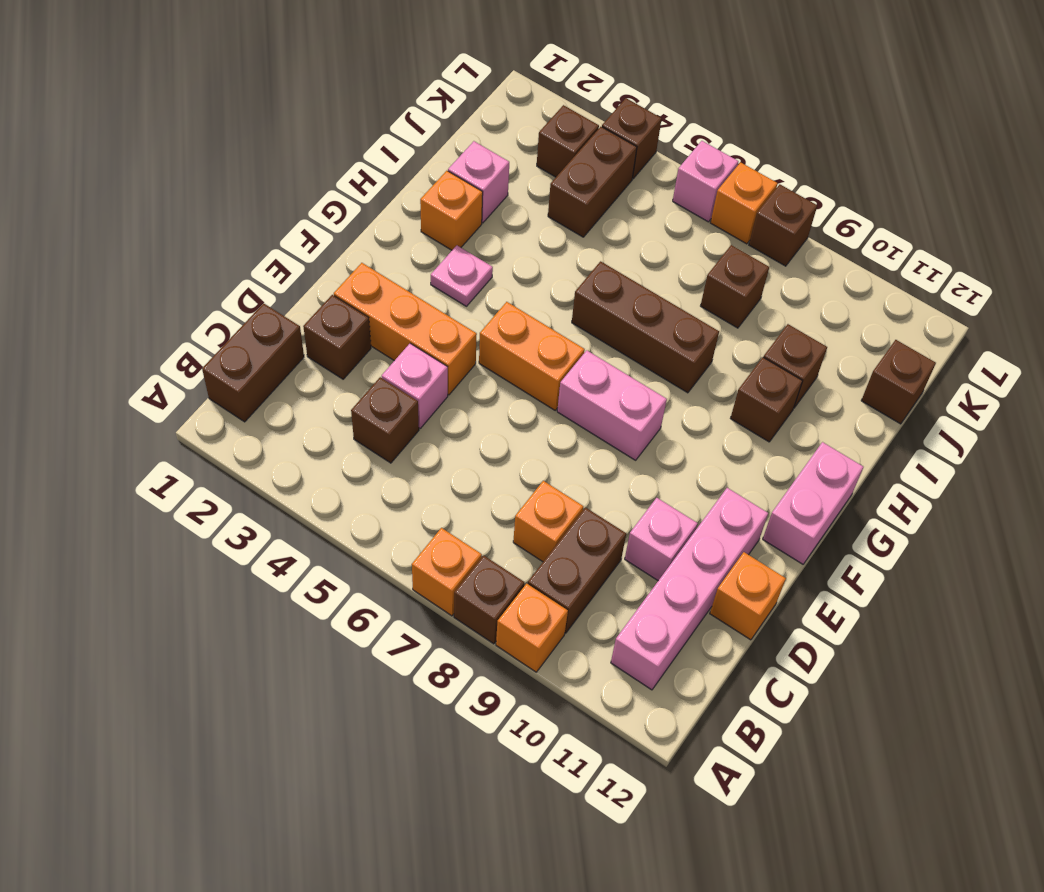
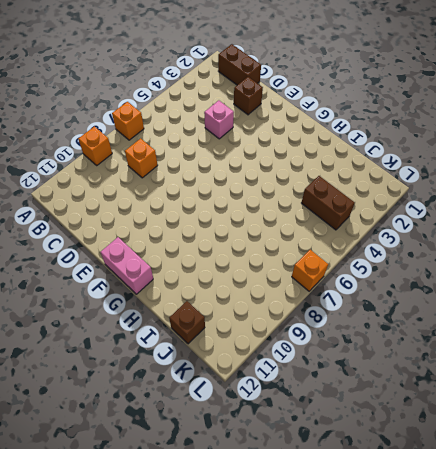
none -> brown brick A8 level 1
none -> brown brick B9:C9 level 1
none -> pink brick B11:E11 level 1
none -> brown brick C4 level 1

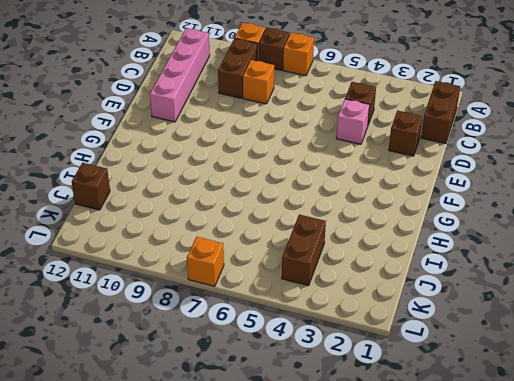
none -> pink brick D10 level 1
none -> orange brick D12 level 1
none -> orange brick E2:E4 level 1
none -> orange brick F5:F6 level 1

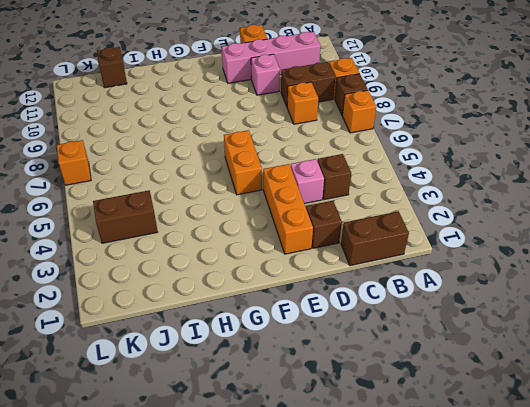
none -> pink brick F7:F8 level 1
none -> pink brick F12:G12 level 1
none -> pink plate G3 level 1
none -> orange brick H2 level 1

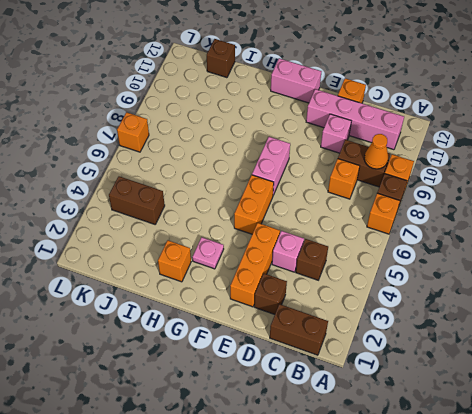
orange cone B9 level 2 -> none
none -> brown brick H6:H8 level 1
none -> brown brick H10 level 1
none -> pink brick I2 level 1
none -> brown brick I10 level 1

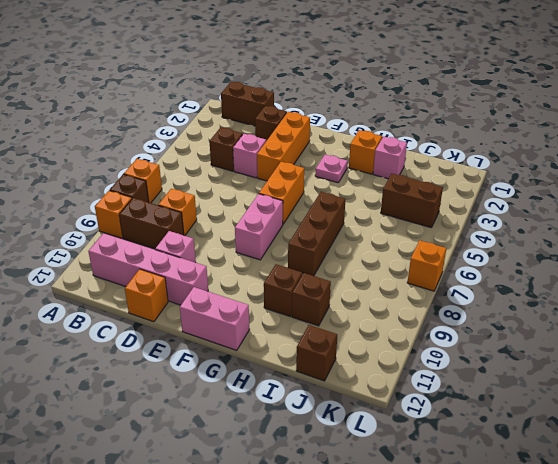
none -> brown brick J8 level 1
none -> brown brick K3 level 1
none -> brown brick L4 level 1
none -> pink brick L6 level 1

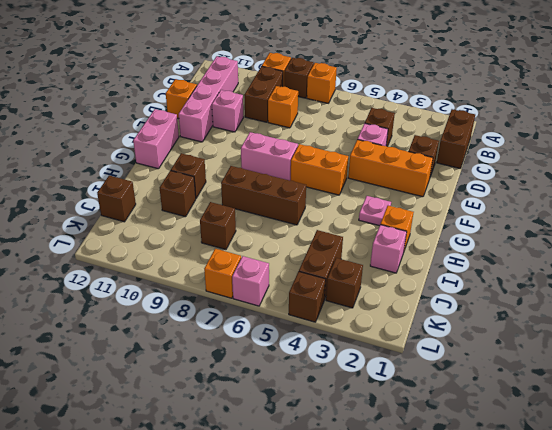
none -> brown brick L8 level 1

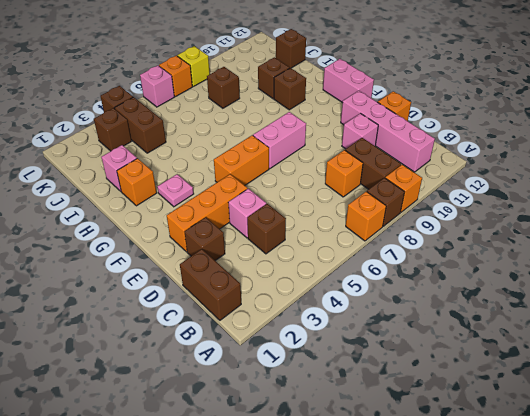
yellow brick L8 level 1 -> brown brick L8 level 1
none -> brown brick H6:H8 level 1

